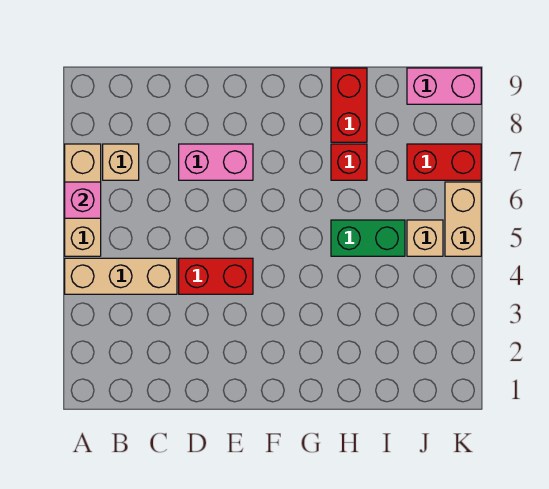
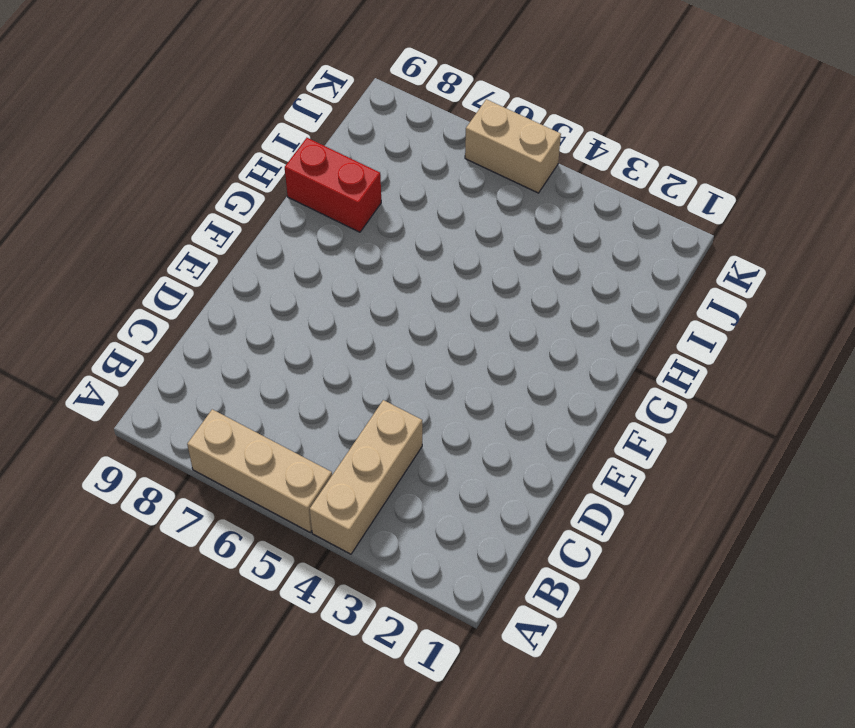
none -> tan brick B7 level 1
none -> red brick D4:E4 level 1
none -> pink brick D7:E7 level 1

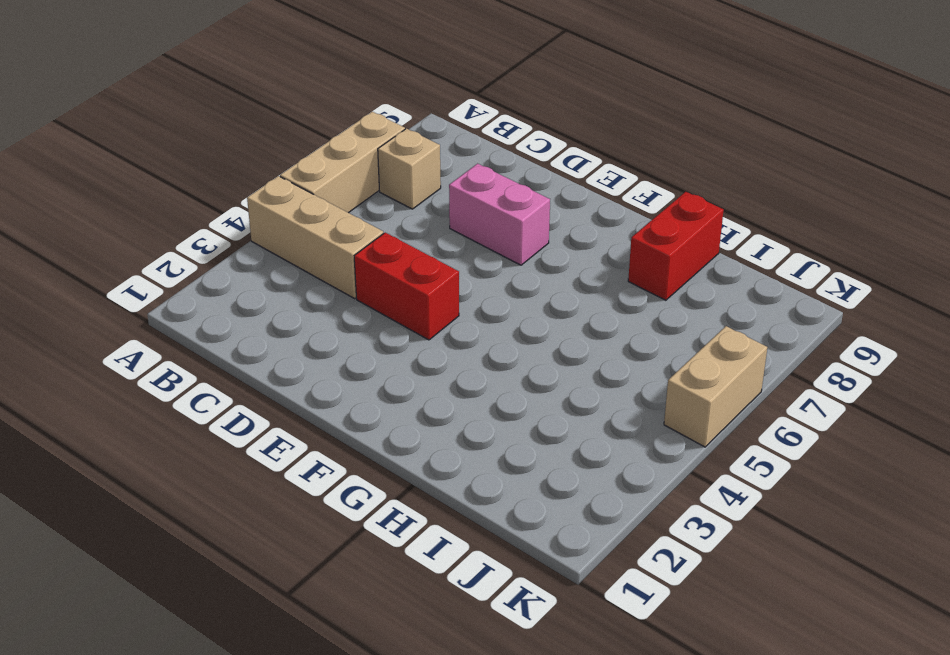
none -> green brick H5:I5 level 1
none -> red brick H7 level 1
none -> tan brick J5 level 1

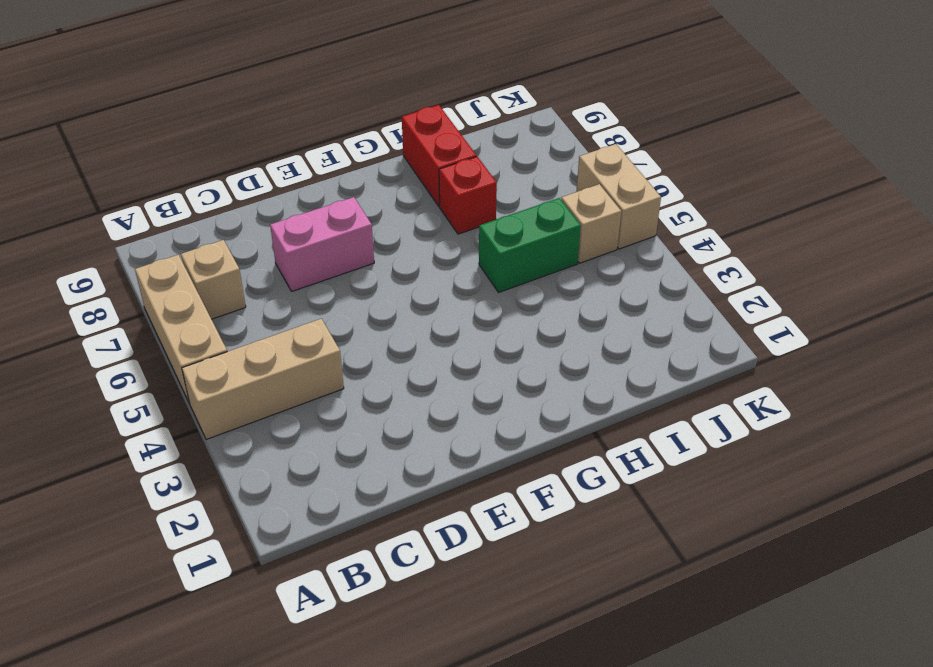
none -> red brick D4:E4 level 1
none -> red brick J7:K7 level 1
none -> pink brick J9:K9 level 1

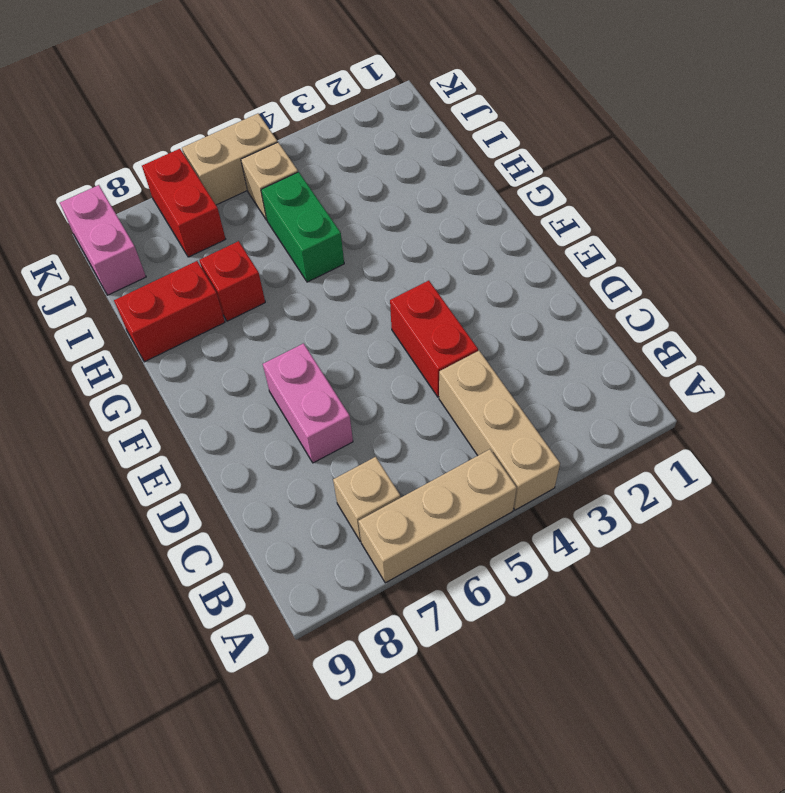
none -> pink brick A6 level 2

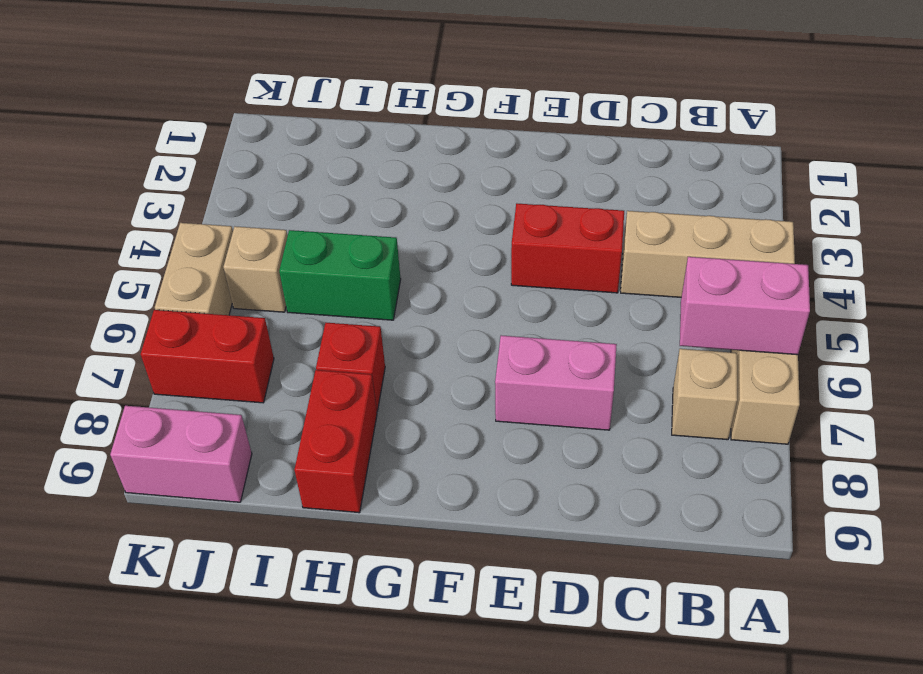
pink brick A6:B6 level 2 -> pink brick A6 level 2

